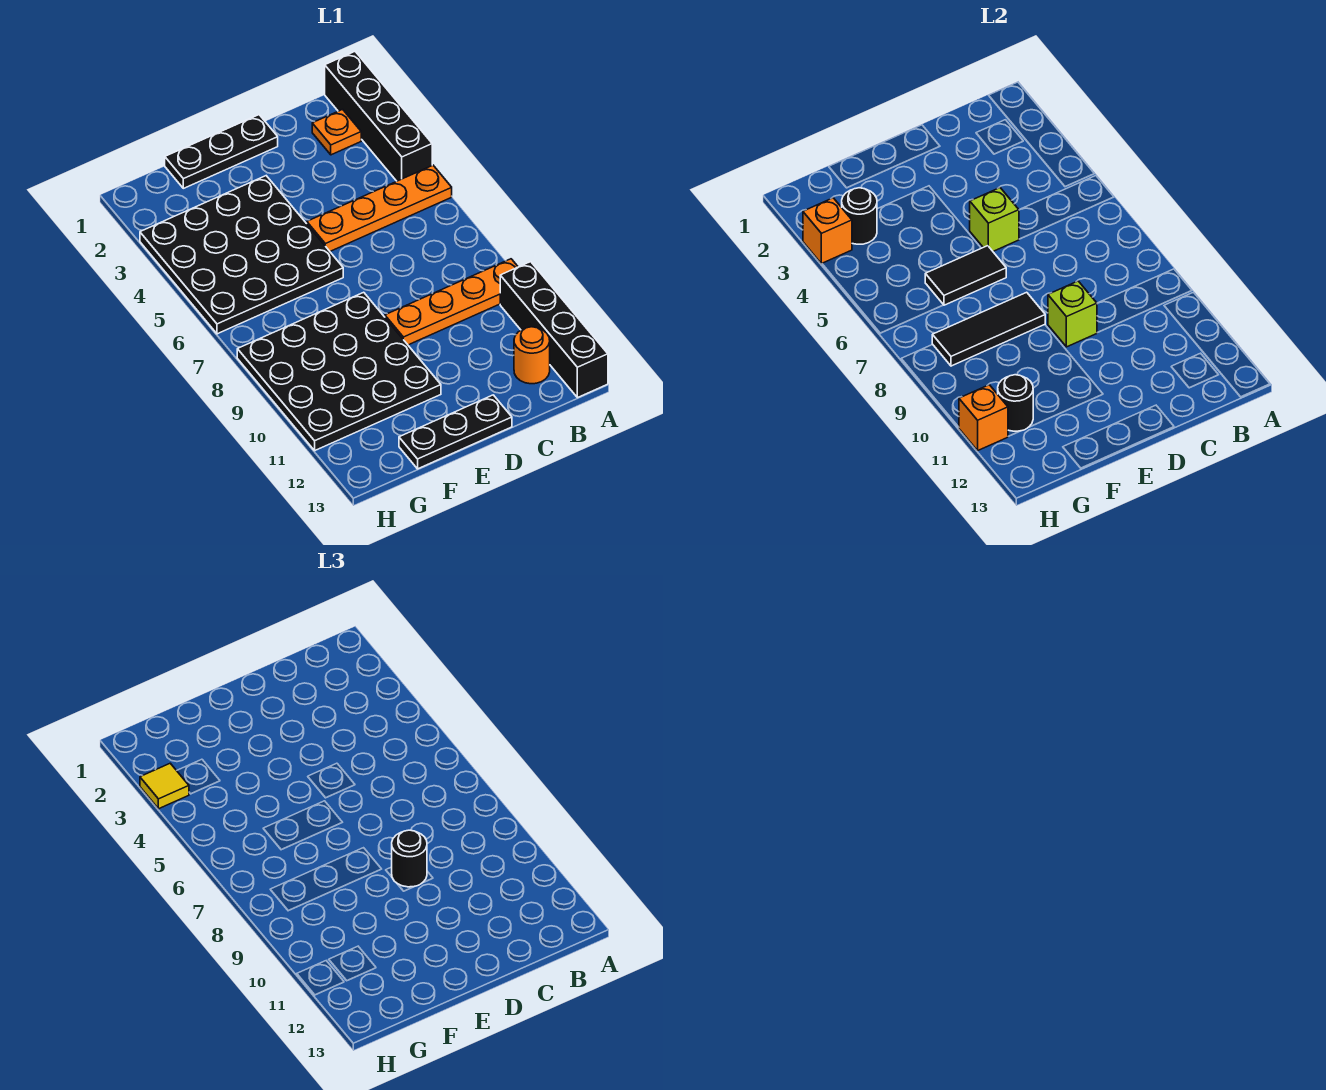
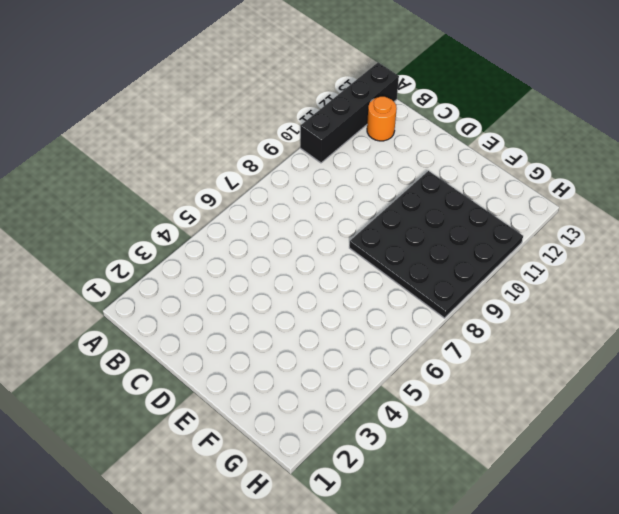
none -> black brick A1:A4 level 1
none -> orange plate A5:D5 level 1
none -> orange plate A9:D9 level 1

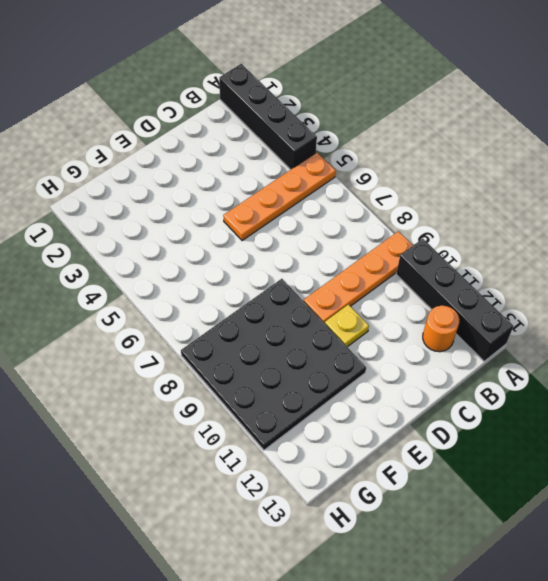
yellow plate D10 level 1 -> none
none -> orange plate B2 level 1
none -> black plate D1:F1 level 1
none -> black plate D13:F13 level 1

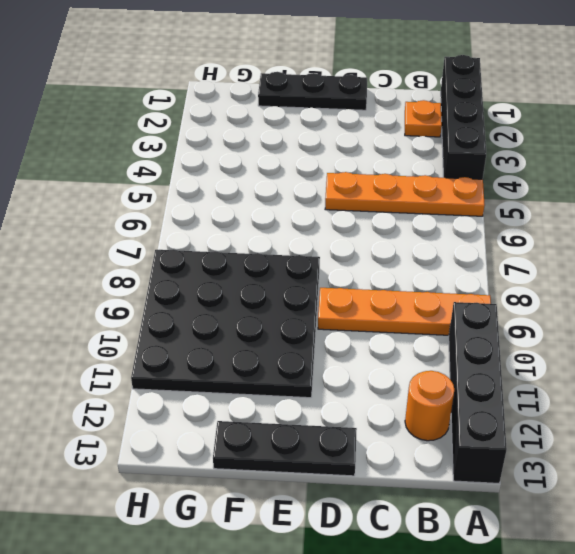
none -> black plate E3:H6 level 1
none -> lime brick D5 level 2
none -> lime brick D9 level 2

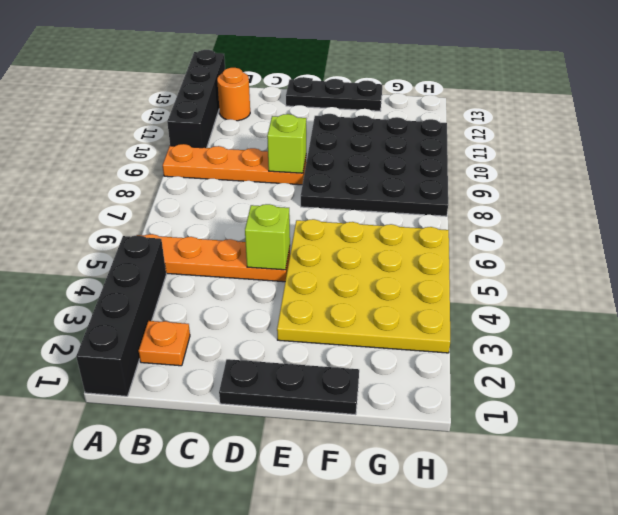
yellow plate E3:H6 level 1 -> black plate E3:H6 level 1
none -> black tile E6:F6 level 2
none -> black tile E8:G8 level 2
none -> black round brick G3 level 2

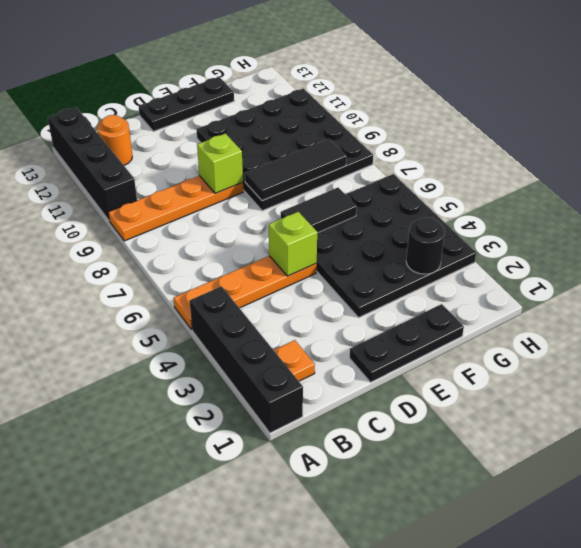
none -> black round brick G11 level 2
none -> orange brick H3 level 2
none -> orange brick H11 level 2

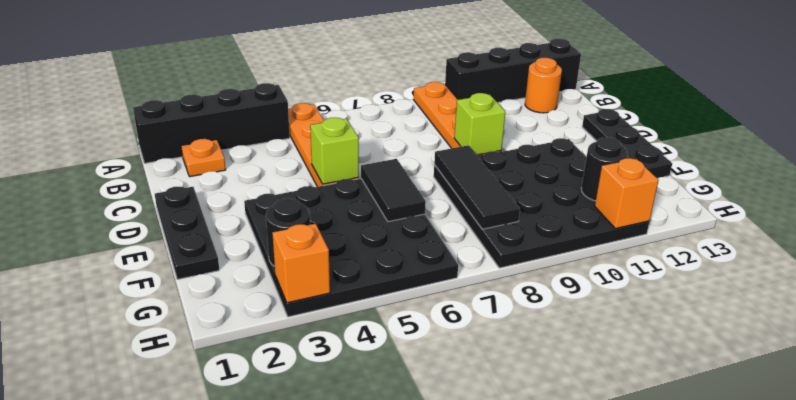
none -> black round brick D9 level 3
none -> yellow tile H3 level 3

